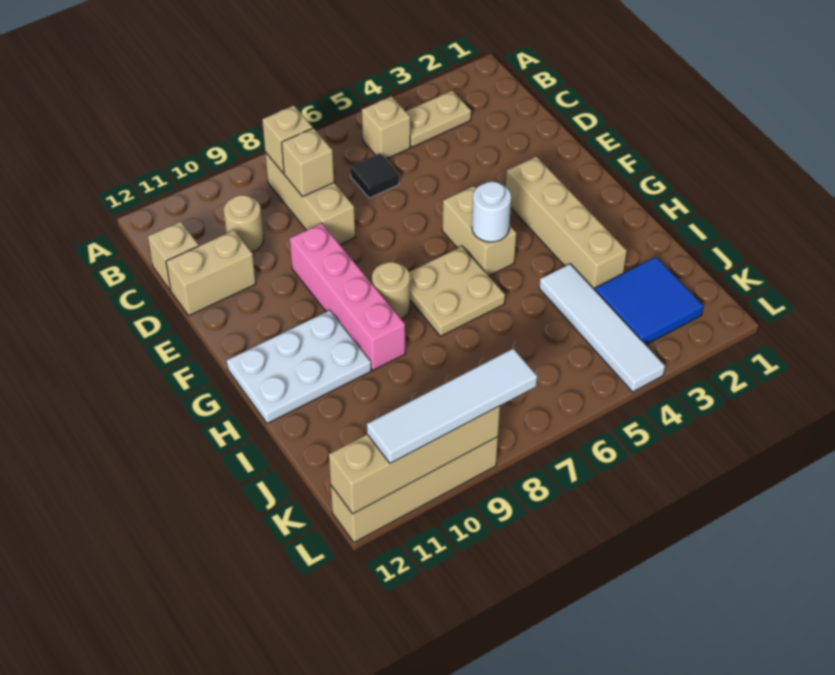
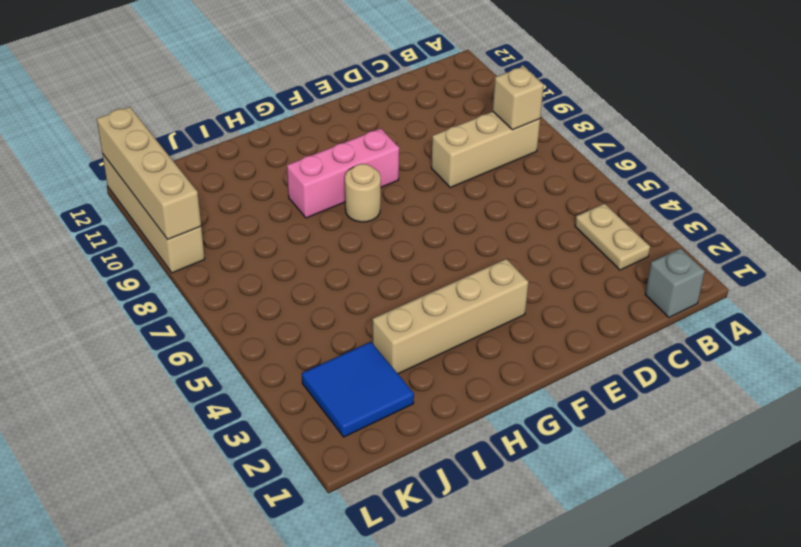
grey brick B1 level 1 -> none
pink brick F9:H9 level 1 -> pink brick E9:H9 level 1
none -> tan brick B5 level 1
none -> black tile C6 level 1
none -> tan round brick C10 level 1

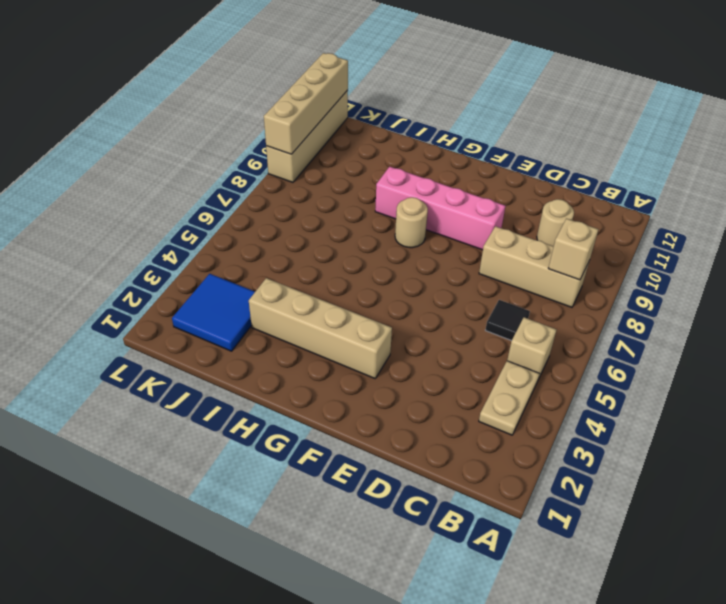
none -> tan brick C12 level 1
none -> tan brick D11:D12 level 1
none -> tan brick F5:G5 level 1

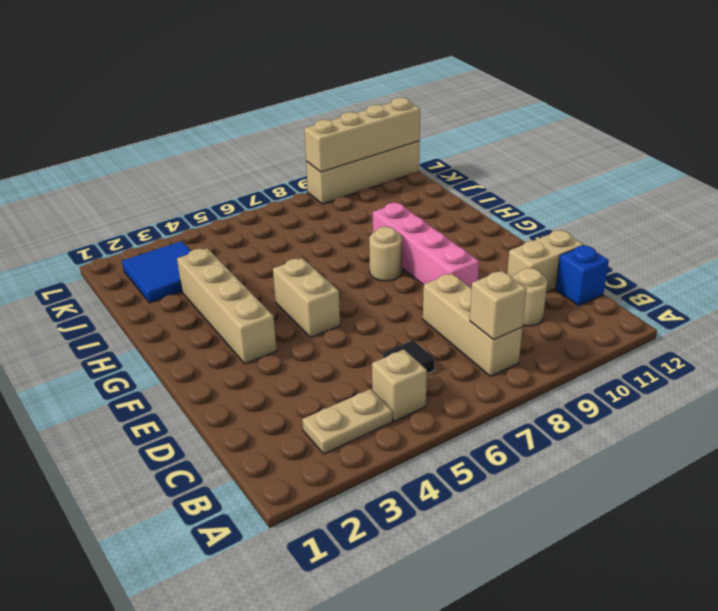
blue brick C12 level 1 -> tan brick C12 level 1
none -> tan plate G6:H7 level 1
none -> white plate G10:H12 level 1
none -> white tile I4:L4 level 1

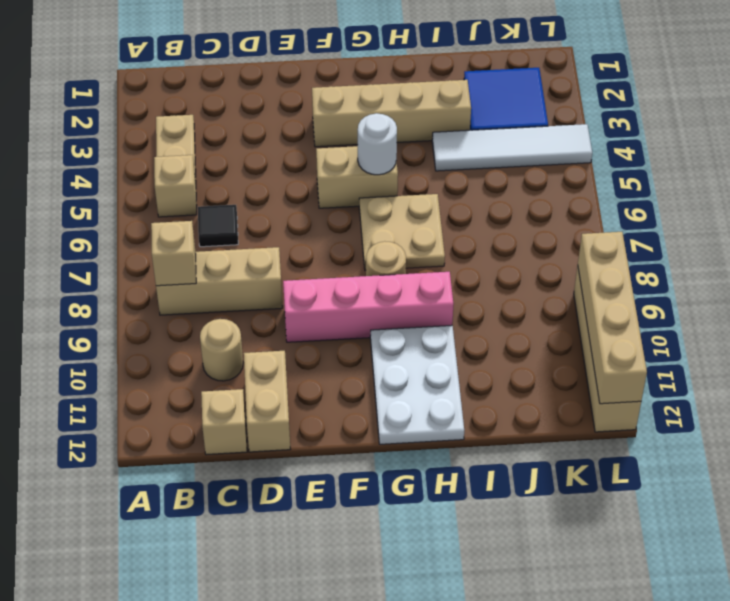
none -> tan brick C8 level 2
none -> white tile L8:L11 level 3

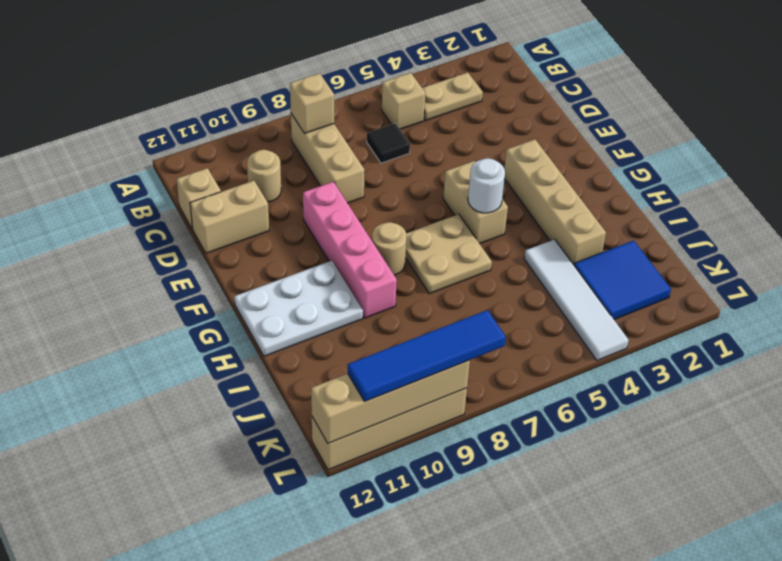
blue tile L8:L11 level 3 -> white tile L8:L11 level 3
none -> tan brick C8 level 2

